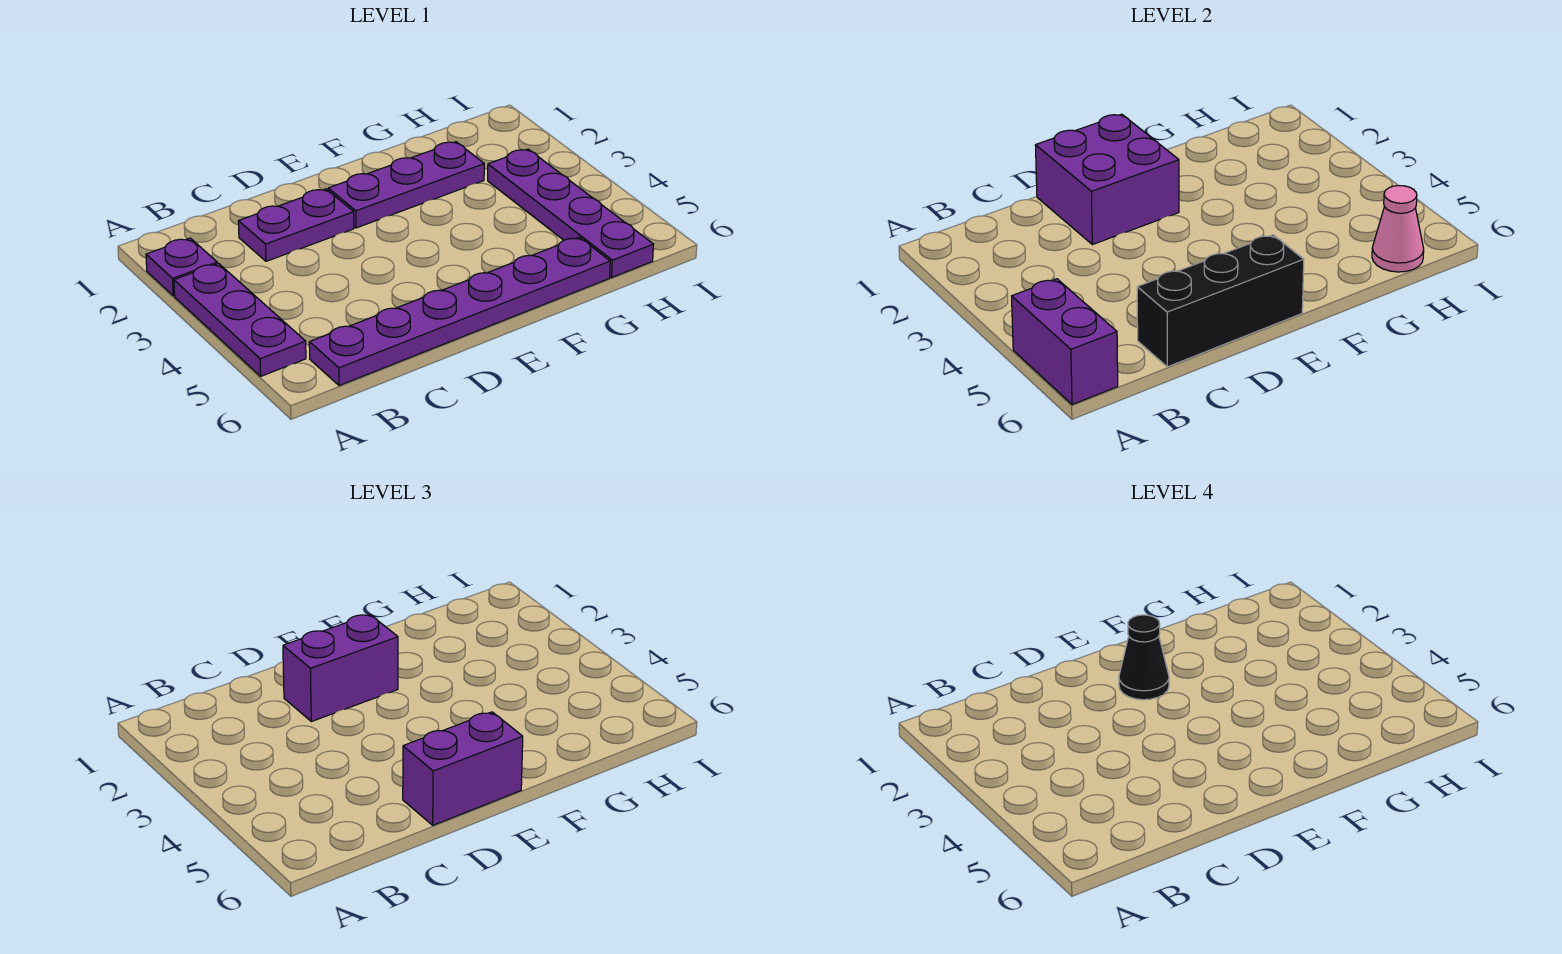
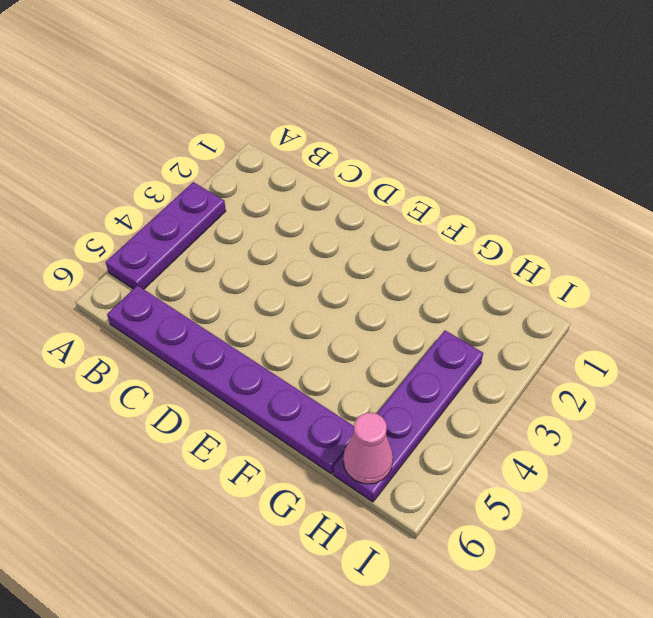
none -> purple plate A2 level 1
none -> purple plate C2:D2 level 1
none -> purple plate E2:G2 level 1

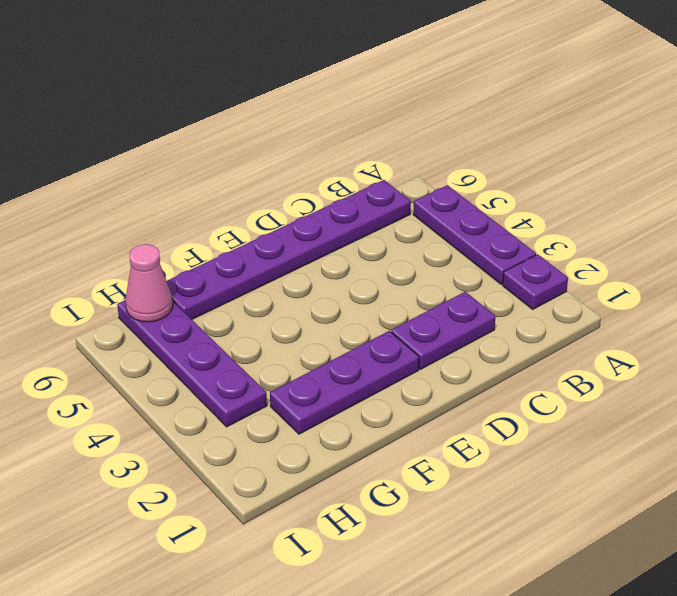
none -> purple brick A5:A6 level 2
none -> black brick C6:E6 level 2
none -> purple brick D1:E2 level 2

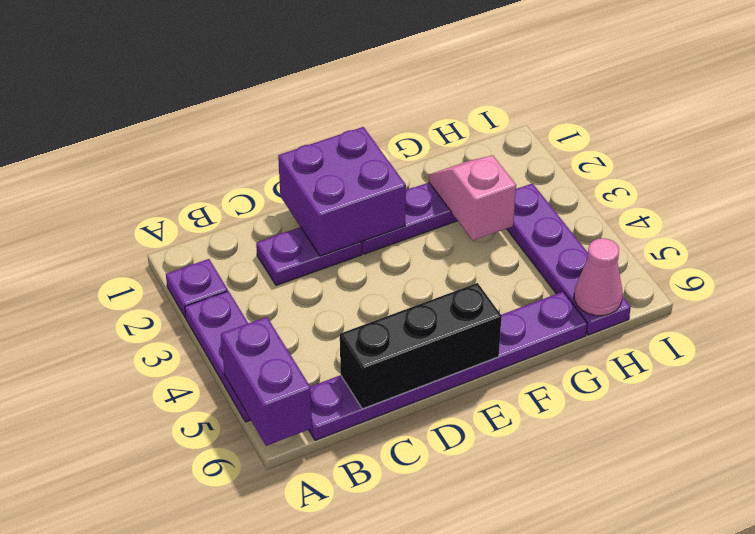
pink slope G2:G3 level 2 top 3 -> none
none -> purple brick D2:E2 level 3
none -> purple brick D6:E6 level 3
none -> black cone E2 level 4

